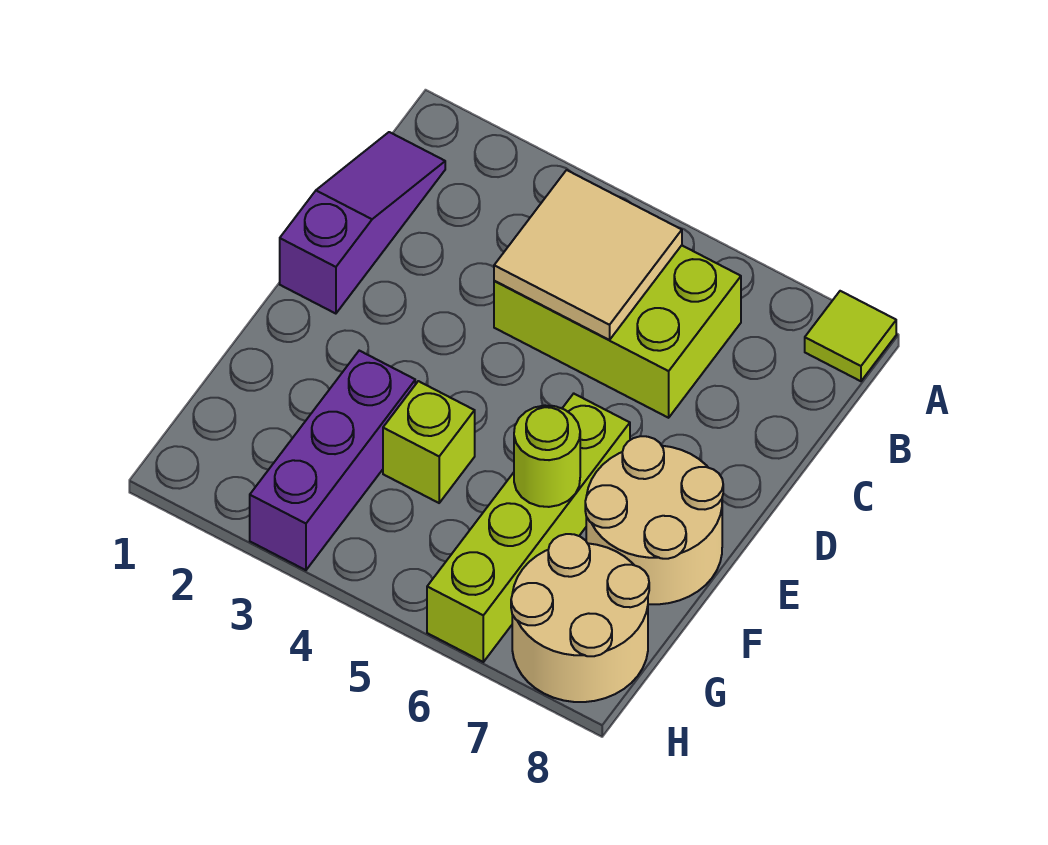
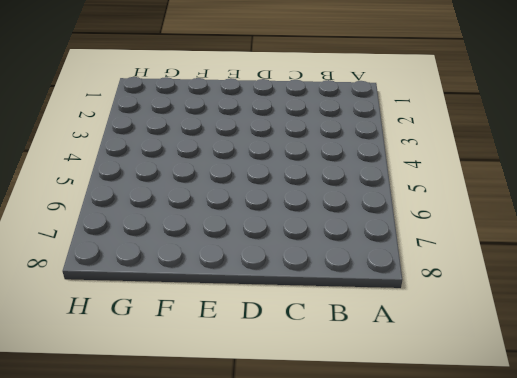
none -> lime tile A8 level 1
none -> purple slope B1:D1 level 1 top D

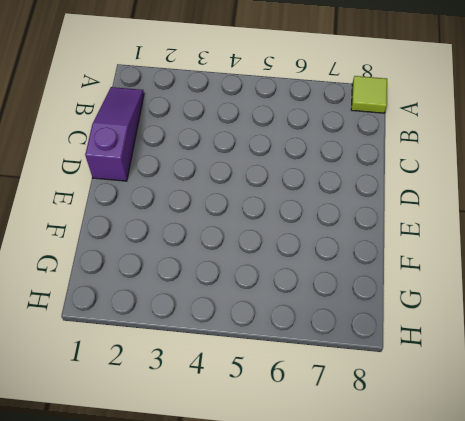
none -> lime brick B4:C6 level 1
none -> lime brick E6:H6 level 1

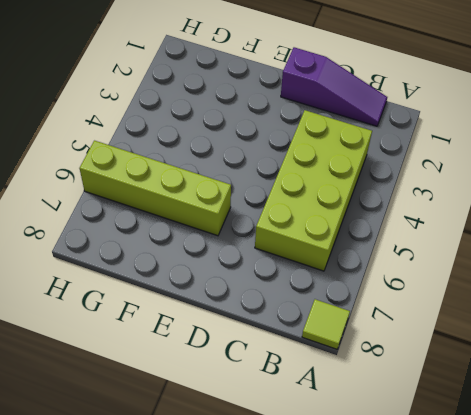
lime brick B3:C6 level 1 -> lime brick B4:C6 level 1
none -> tan round brick E7:F8 level 1
none -> purple brick F3:H3 level 1

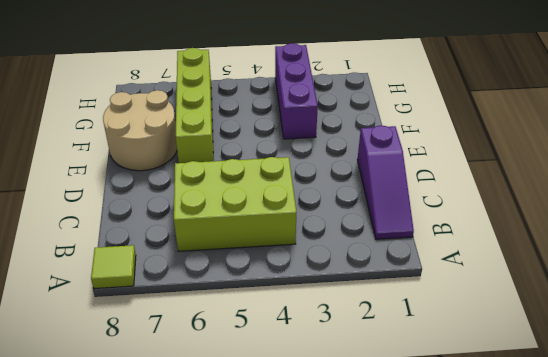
none -> lime brick F4 level 1
none -> tan round brick G7:H8 level 1

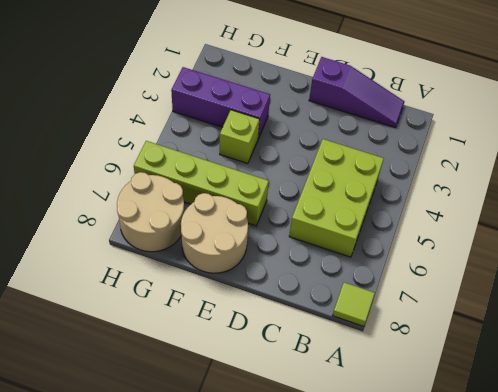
none -> tan tile B4:C5 level 2
none -> lime round brick F6 level 2

